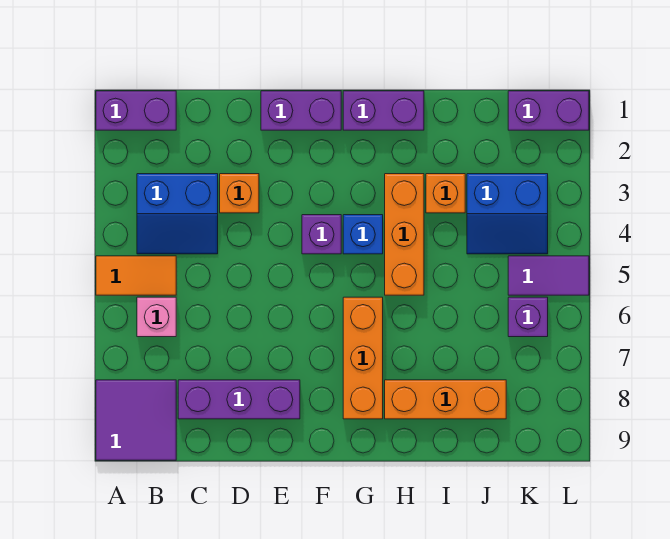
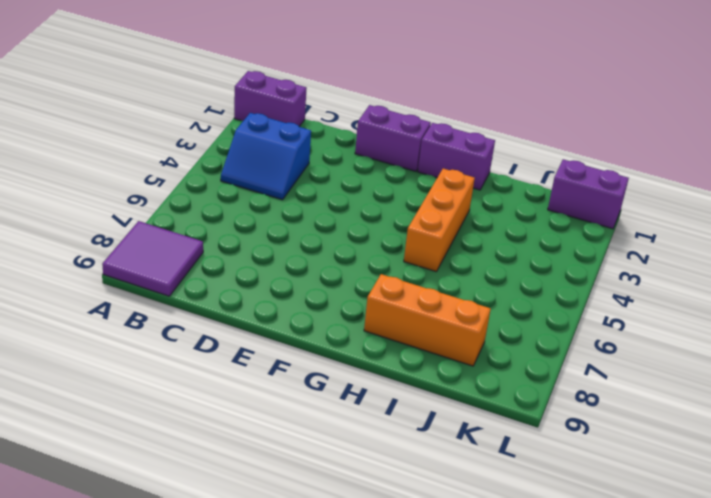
none -> orange tile A5:B5 level 1
none -> pink brick B6 level 1
none -> purple brick C8:E8 level 1

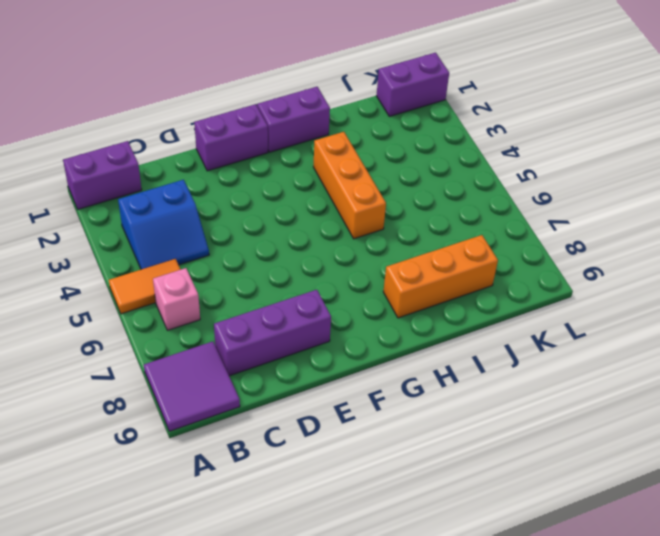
none -> orange brick D3 level 1
none -> purple brick F4 level 1
none -> blue brick G4 level 1

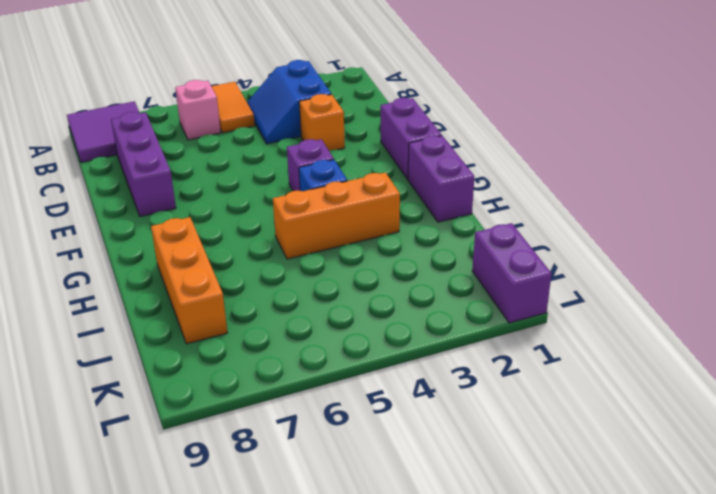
none -> purple brick A1:B1 level 1
none -> orange brick G6:G8 level 1
none -> orange brick I3 level 1

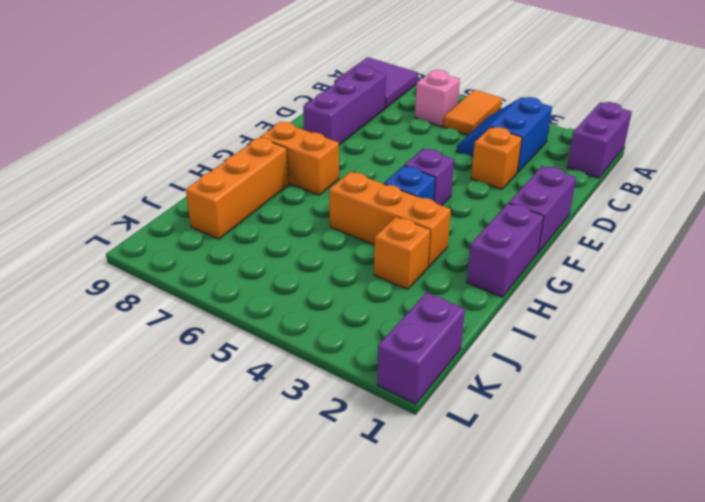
orange brick G7:G8 level 1 -> orange brick G6:G8 level 1
none -> blue slope J3:K4 level 1 top 3
none -> purple tile K5:L5 level 1
none -> purple brick K6 level 1

